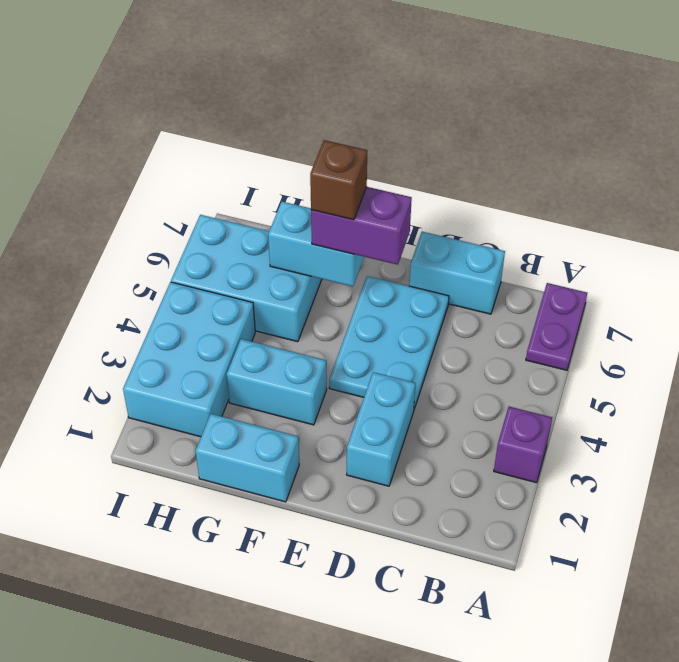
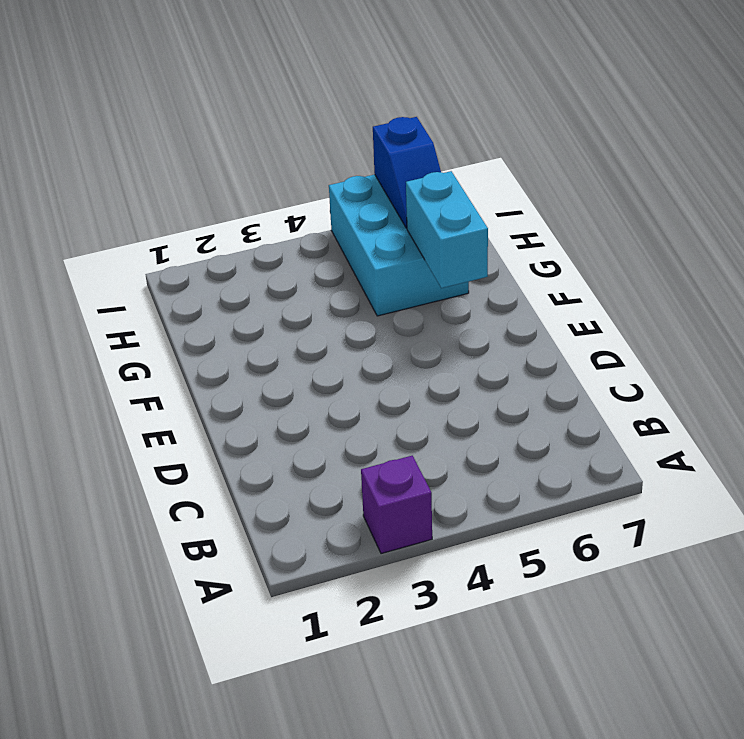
blue slope H6:I6 level 2 top I -> none
none -> purple plate A6:A7 level 1
none -> cyan brick C7:D7 level 1
none -> cyan brick D2:D3 level 1

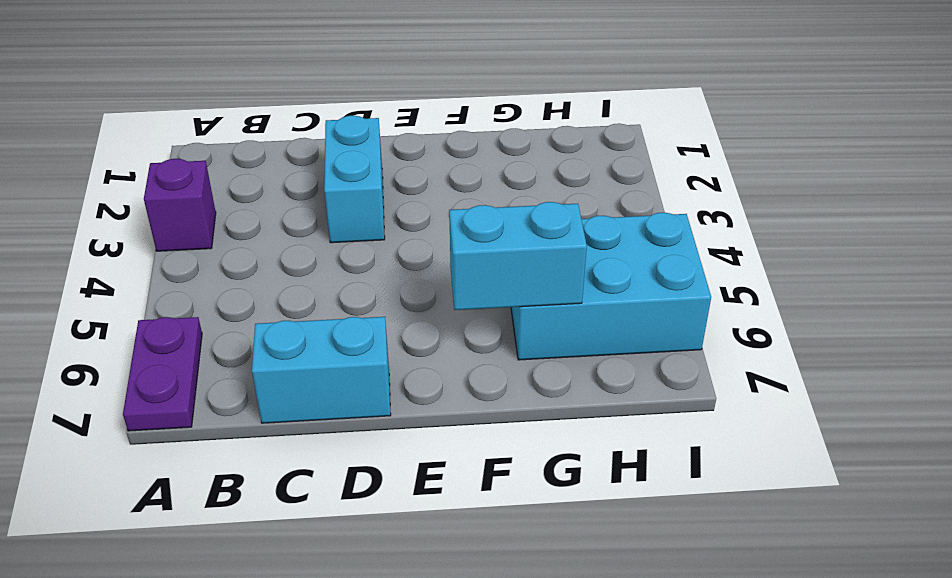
none -> cyan plate D4:E6 level 1
none -> cyan brick F1:G1 level 1
none -> cyan brick F3:G3 level 1

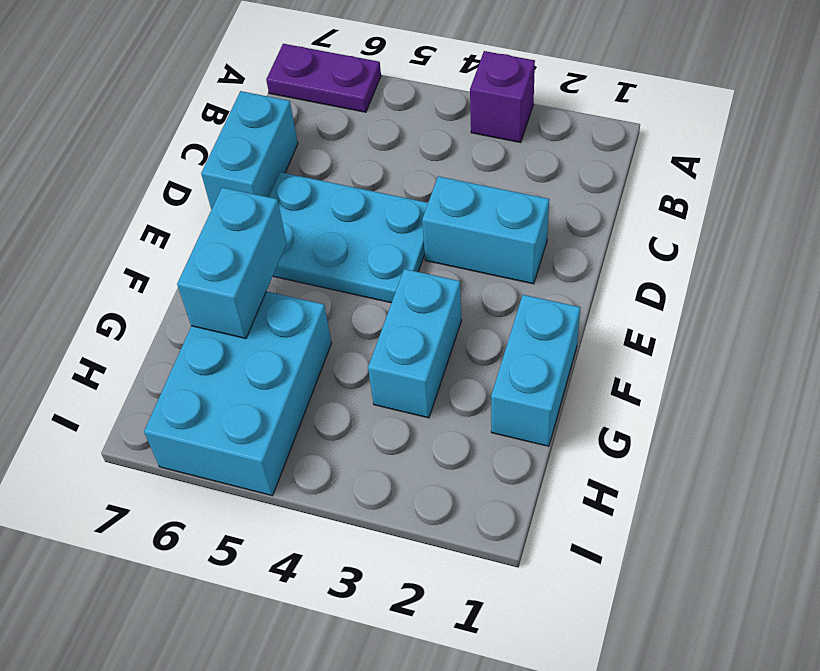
none -> cyan brick H2:I4 level 1
none -> purple brick E6:F6 level 3
none -> brown brick F6 level 4

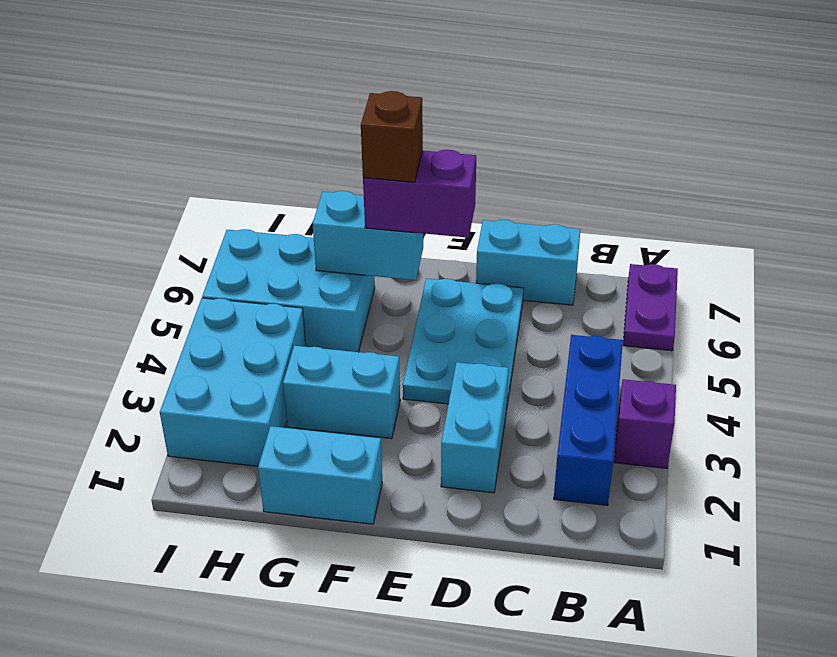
blue brick B2:B4 level 1 -> none

